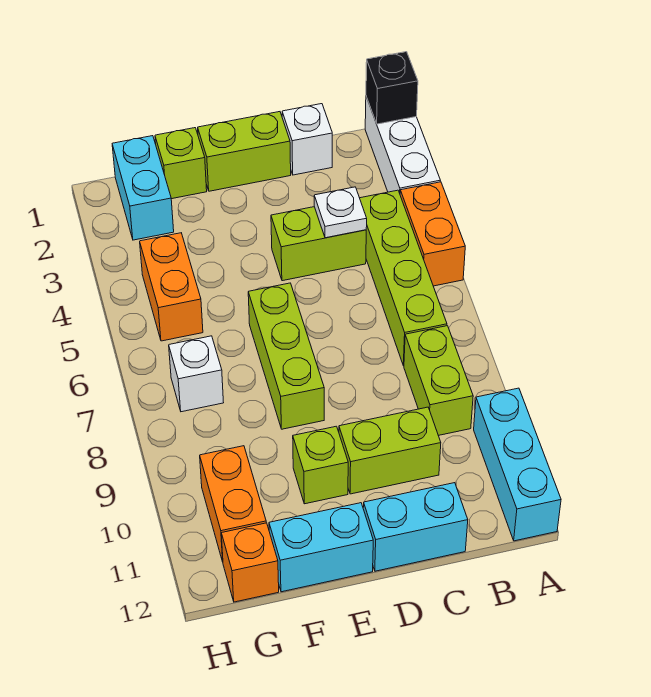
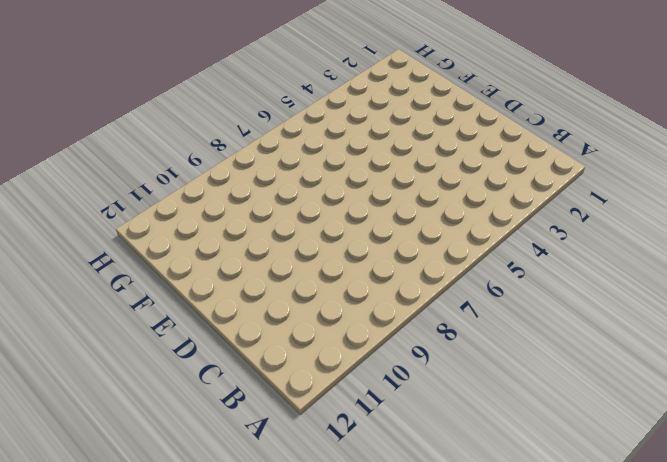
none -> white brick A1:A3 level 1
none -> orange brick A4:A5 level 1
none -> cyan brick A10:A12 level 1

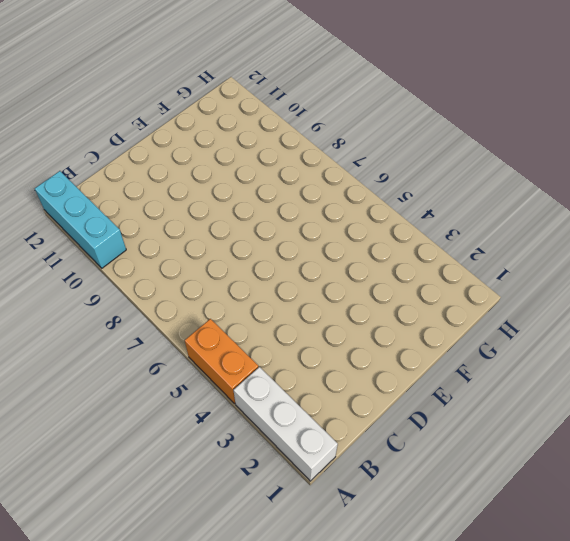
none -> lime brick B4:B7 level 1
none -> lime brick B8:B9 level 1
none -> white brick C1 level 1

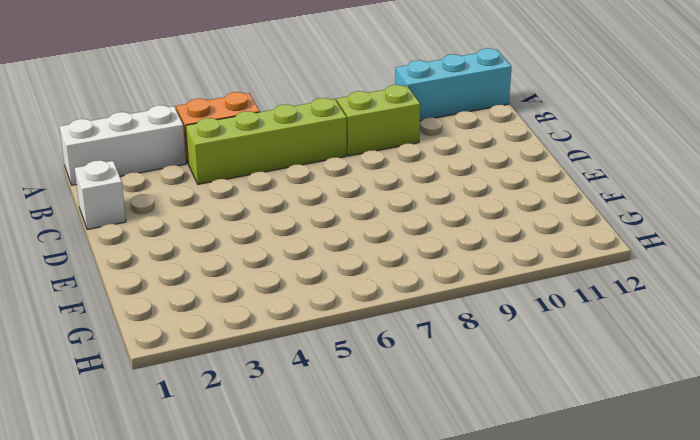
none -> lime brick C4:D4 level 1
none -> lime brick C10:D10 level 1
none -> cyan brick C12:D12 level 1

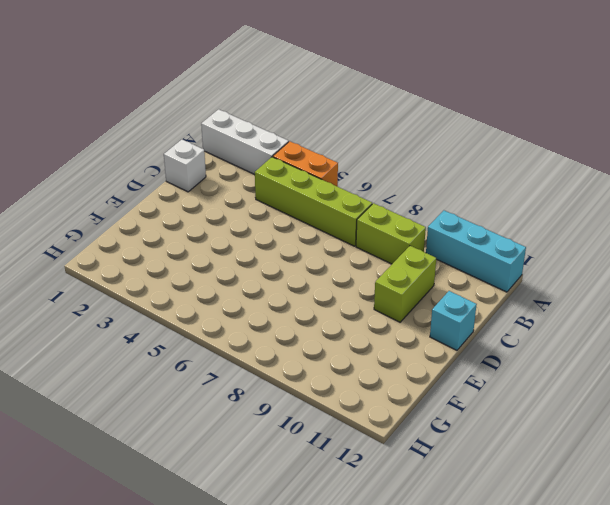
cyan brick D12 level 1 -> cyan brick C12:D12 level 1
none -> lime brick C4:D4 level 1
none -> lime brick D1:E1 level 1
none -> lime brick E6:E8 level 1

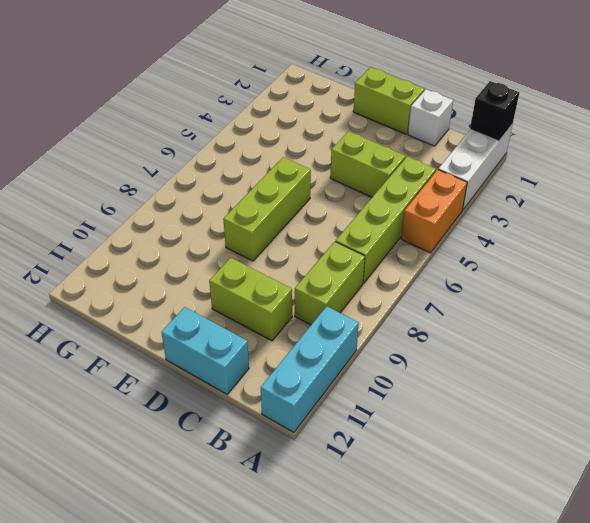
none -> lime brick E10 level 1
none -> cyan brick E12:F12 level 1
none -> lime brick F1 level 1

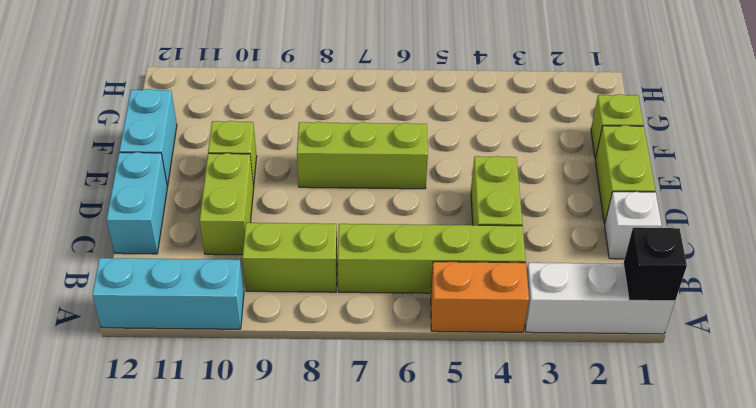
none -> cyan brick G1:G2 level 1
none -> orange brick G4:G5 level 1
none -> white brick G7 level 1

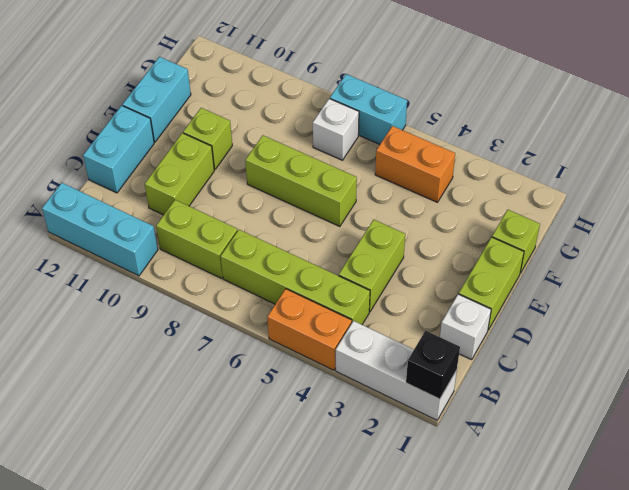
cyan brick H6:H7 level 1 -> cyan brick G1:G2 level 1
none -> orange brick G10:G11 level 1
none -> orange brick G12 level 1
none -> white plate C4 level 2

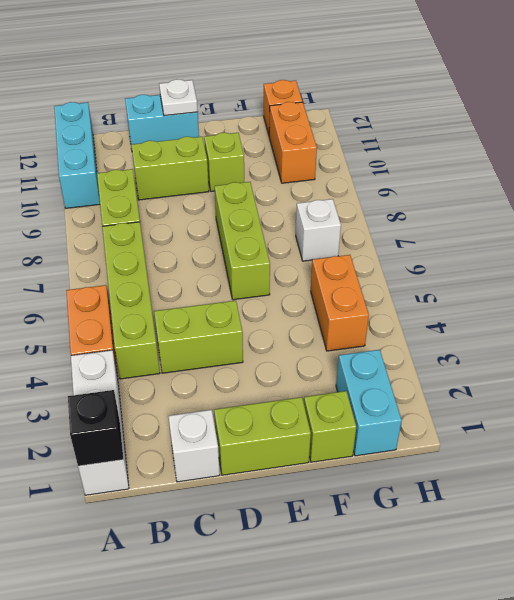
white plate D12 level 2 -> white plate C4 level 2
none -> cyan brick E12:F12 level 1

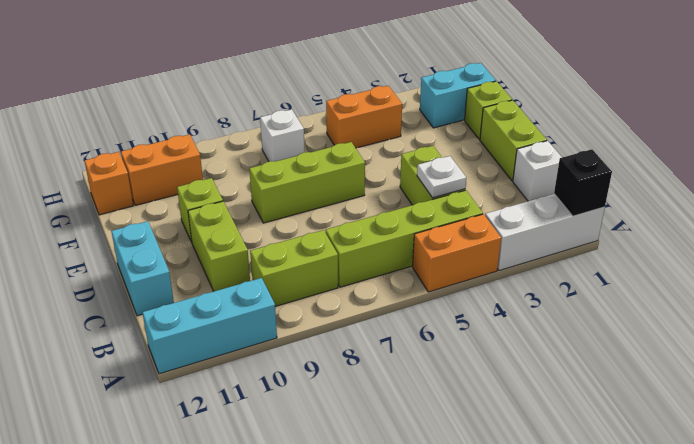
none -> cyan brick E12:F12 level 1

